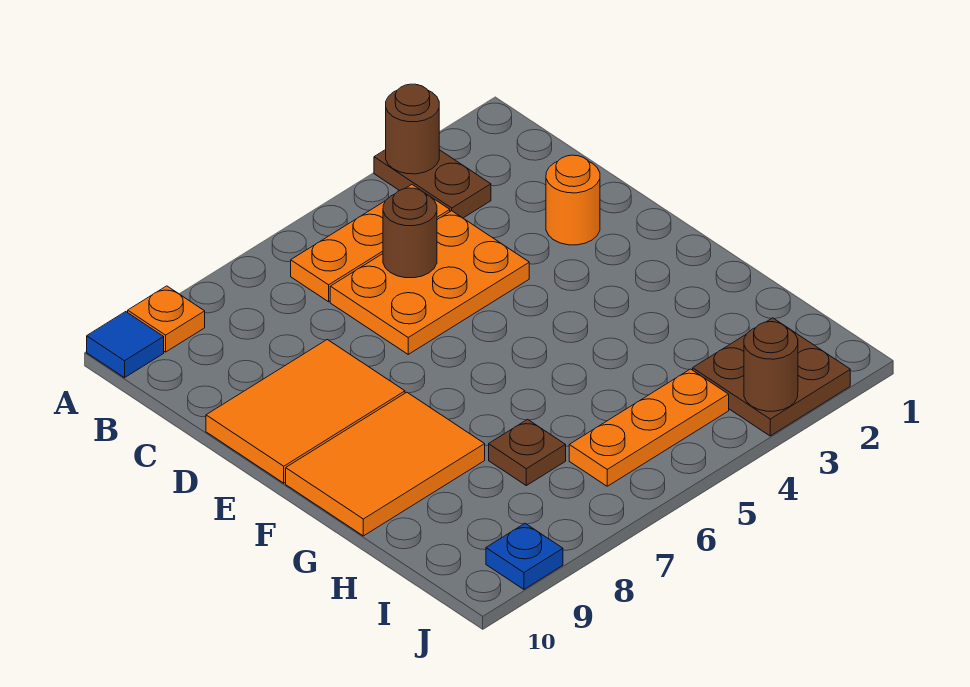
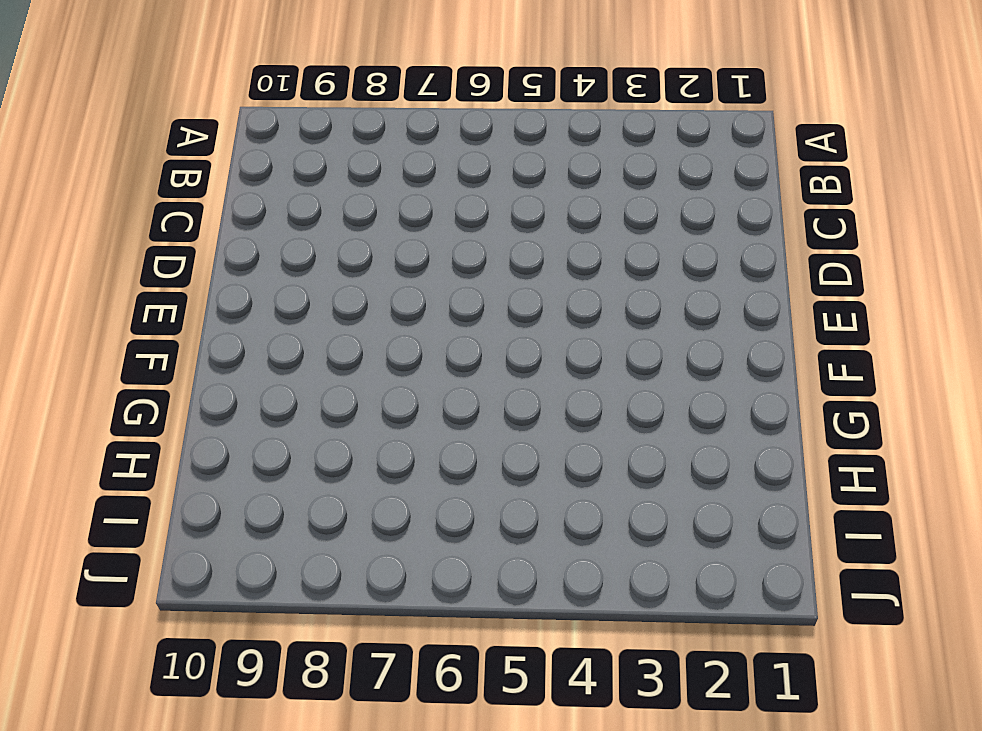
none -> brown plate A3:B3 level 1
none -> orange plate A9 level 1
none -> blue tile A10 level 1

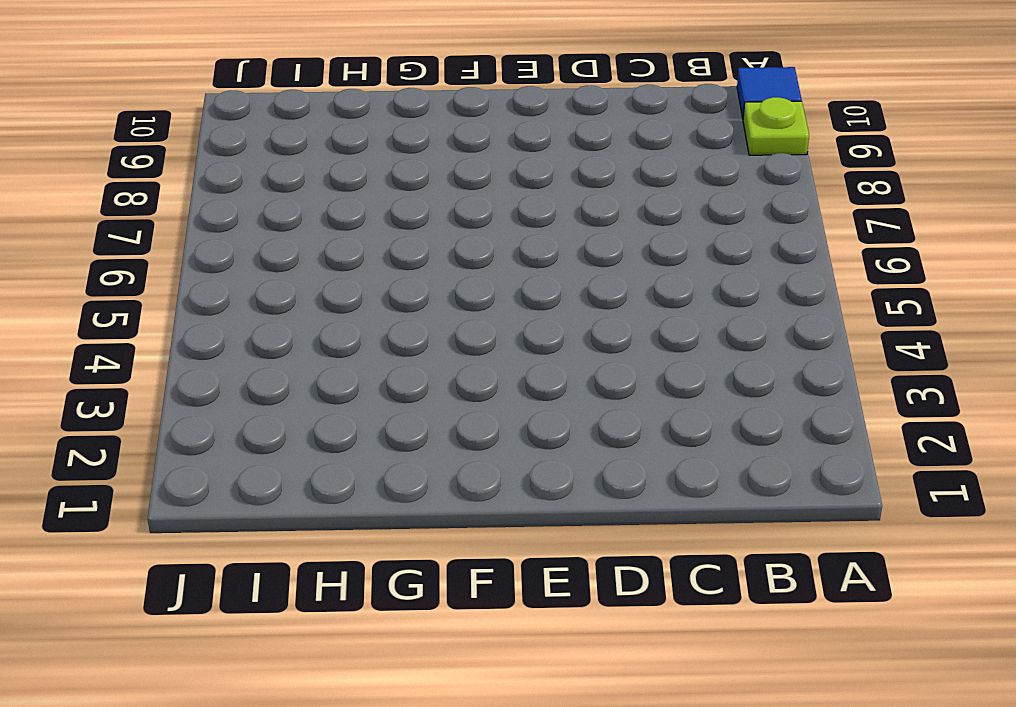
lime plate A9 level 1 -> orange plate A9 level 1
none -> brown plate A3:B3 level 1
none -> orange plate B4:B6 level 1
none -> orange plate C4:D6 level 1

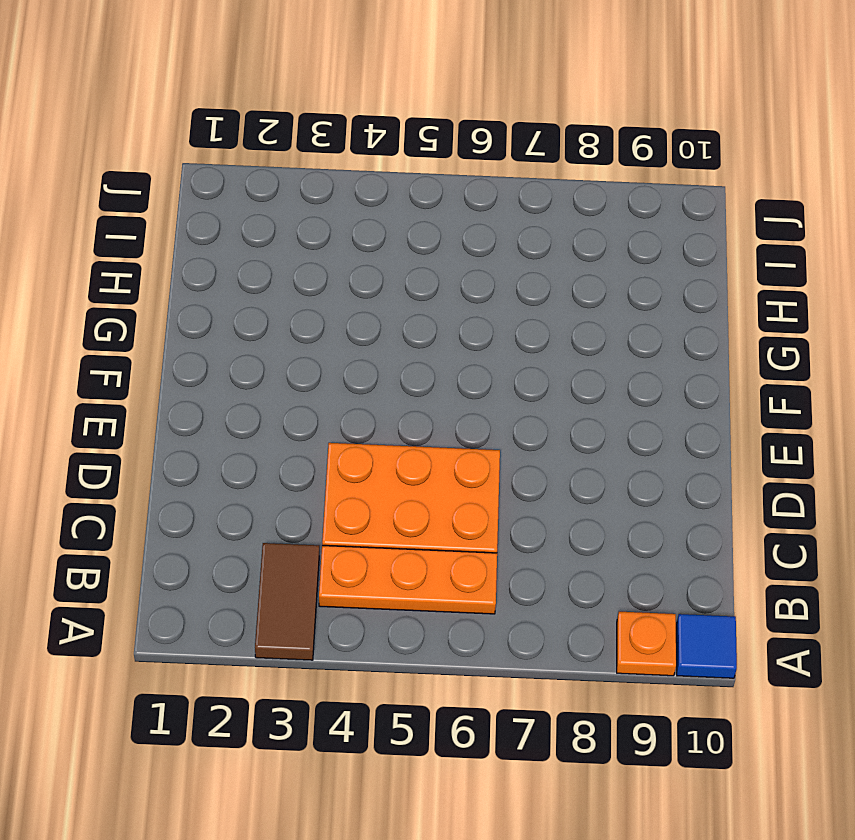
brown tile A3:B3 level 1 -> brown plate A3:B3 level 1
none -> orange round brick D2 level 1
none -> orange tile D8:E10 level 1
none -> orange tile F8:G10 level 1

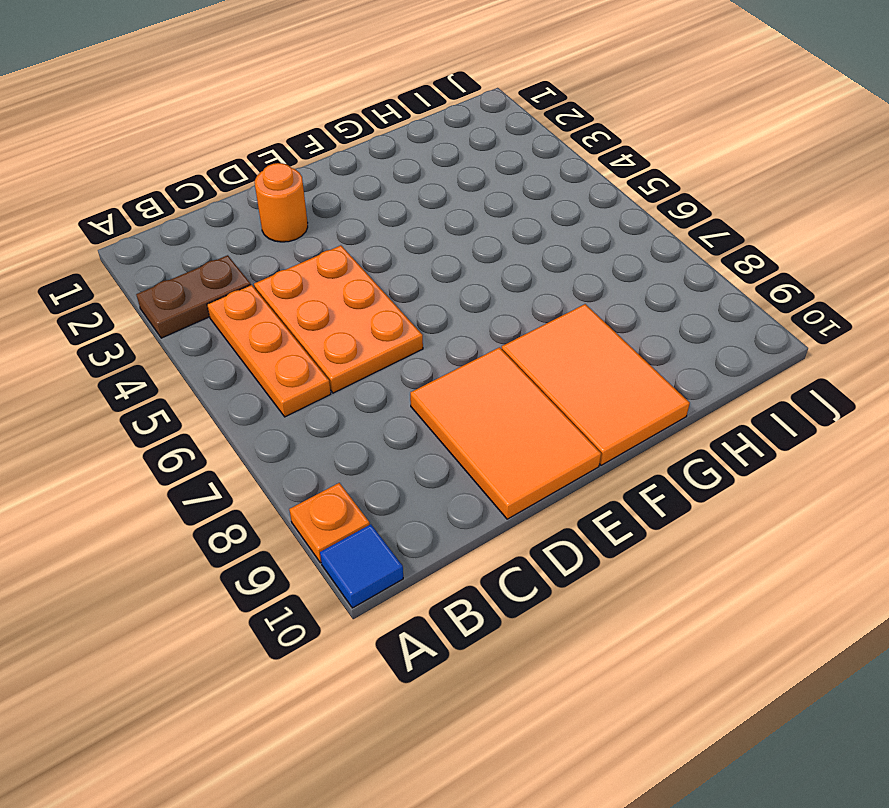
none -> brown plate H7 level 1
none -> brown plate I2:J3 level 1
none -> orange plate I4:I6 level 1

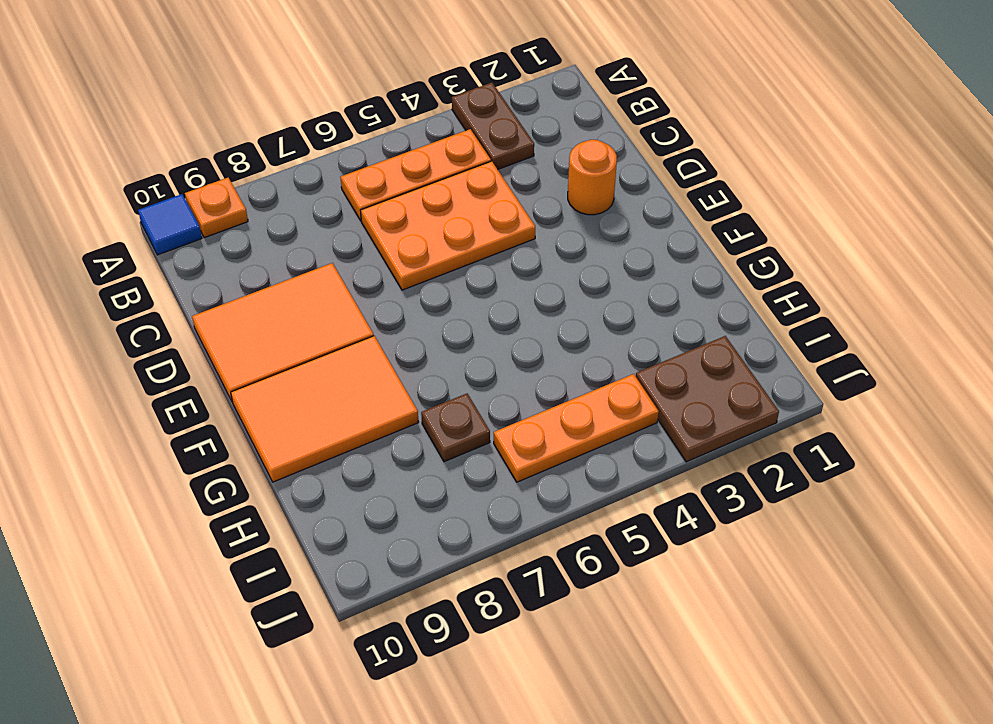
none -> blue plate J9 level 1
none -> brown round brick A3 level 2
none -> brown round brick C5 level 2

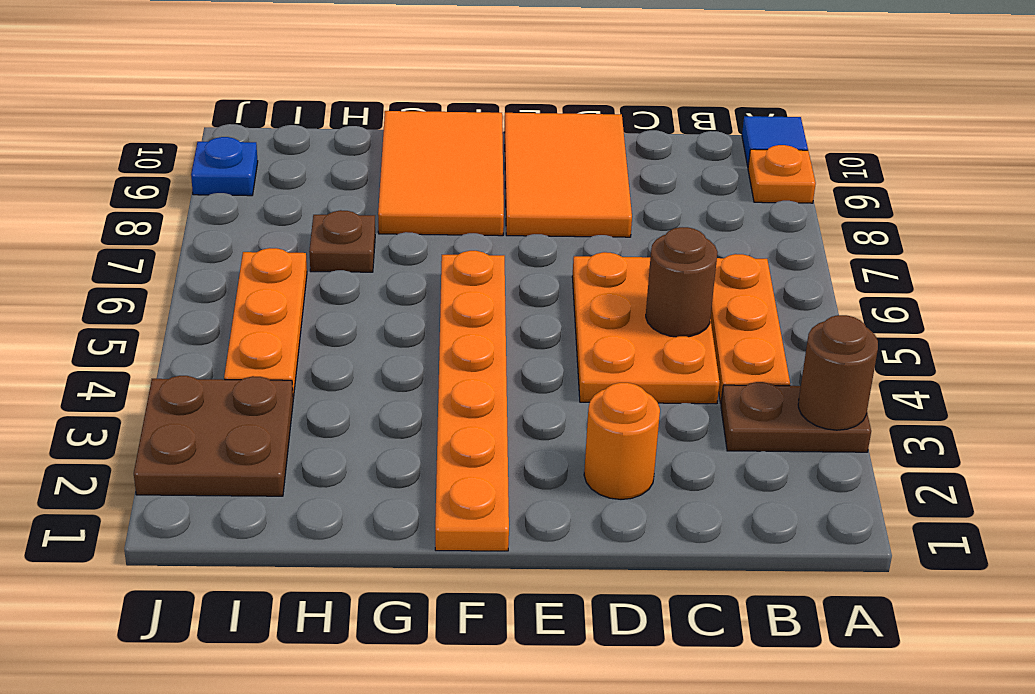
orange plate F1:F6 level 1 -> none
none -> brown round brick J3 level 2

